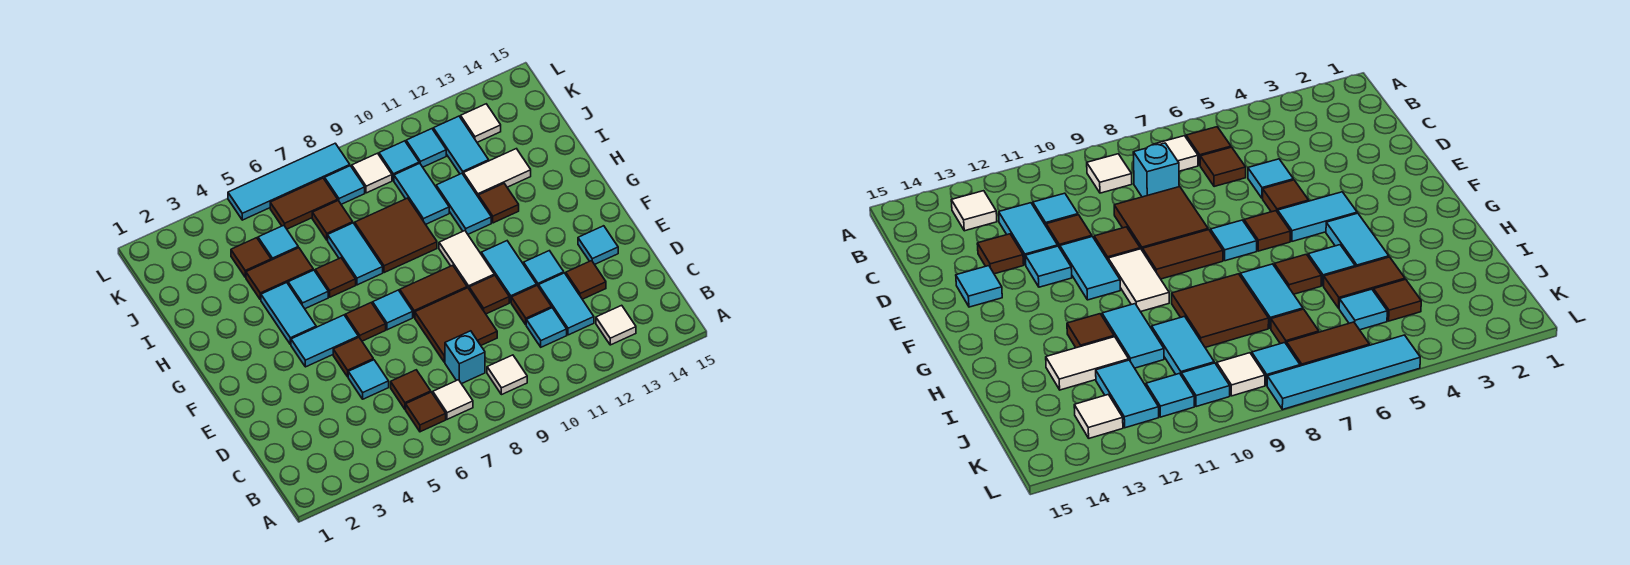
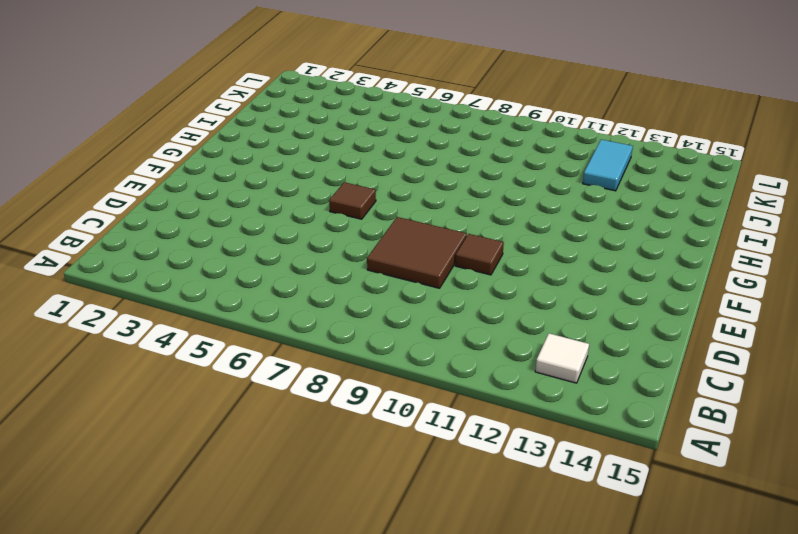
none -> brown tile B6 level 1
none -> white tile B7 level 1
none -> white tile B9 level 1
none -> brown tile C6 level 1

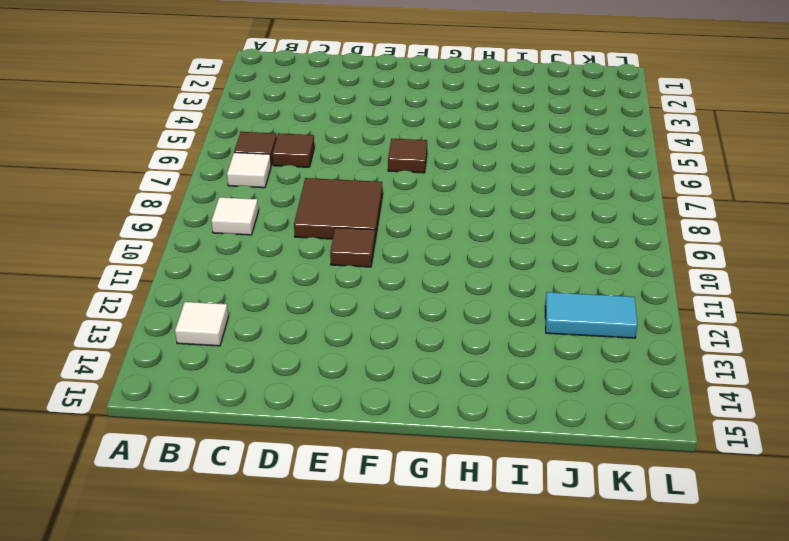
none -> cyan brick C8 level 1
none -> cyan tile C11 level 1
none -> cyan tile C12:D12 level 1
none -> cyan tile D5 level 1

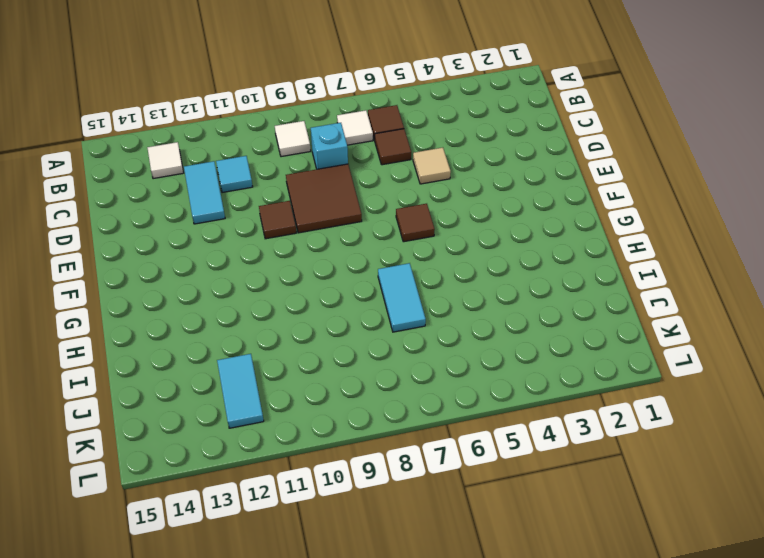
tan tile D5 level 1 -> cyan tile D5 level 1
none -> brown tile D11 level 1
none -> brown tile D13 level 1
none -> brown tile E5 level 1
none -> cyan tile E11:F11 level 1

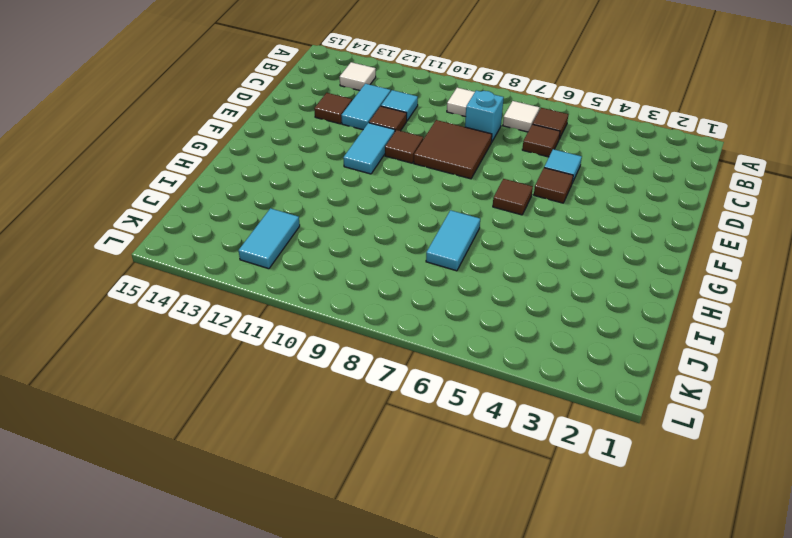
none -> cyan tile E12 level 1
none -> cyan tile E14 level 1
none -> cyan tile F4:F5 level 1
none -> cyan tile F7 level 1

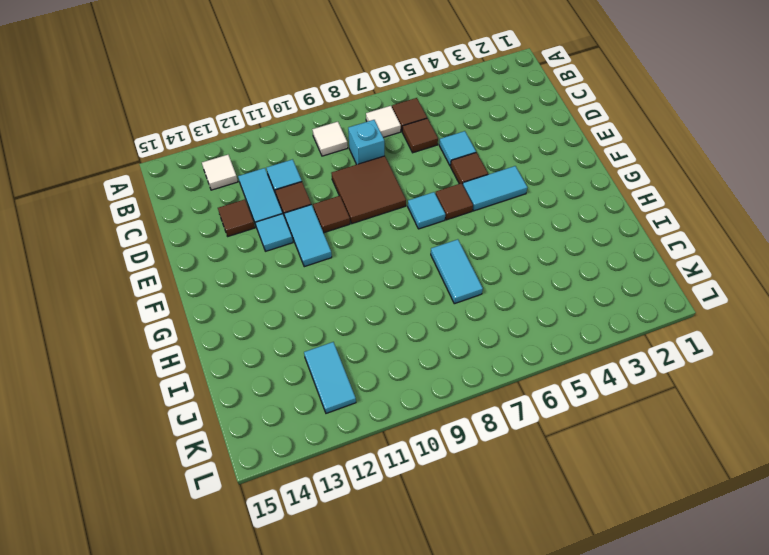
none -> cyan tile E14 level 1
none -> brown tile F8:F9 level 1
none -> white tile F10:G10 level 1
none -> cyan tile G4:H4 level 1

